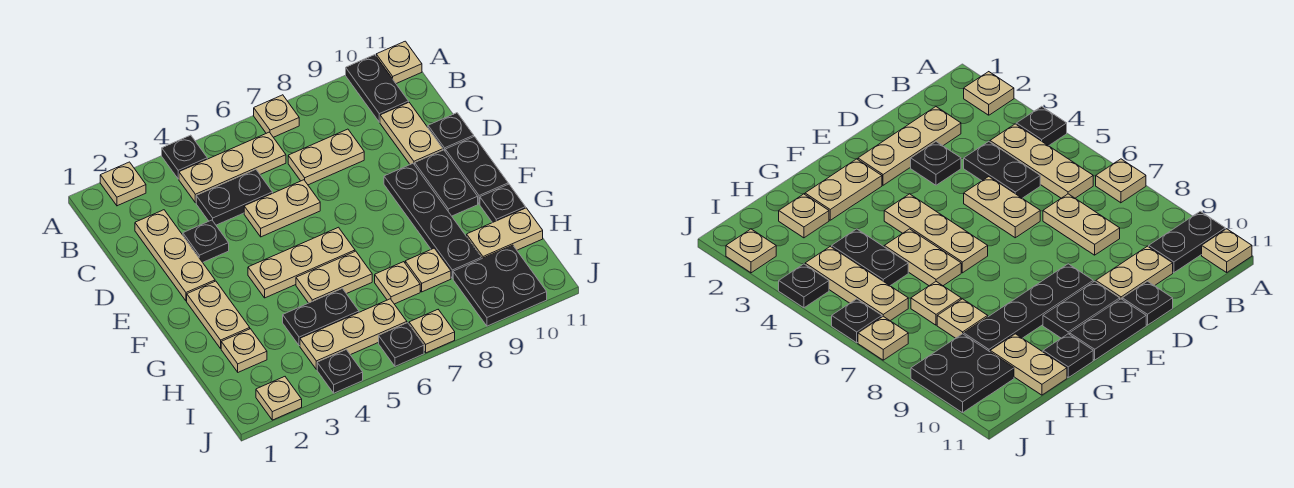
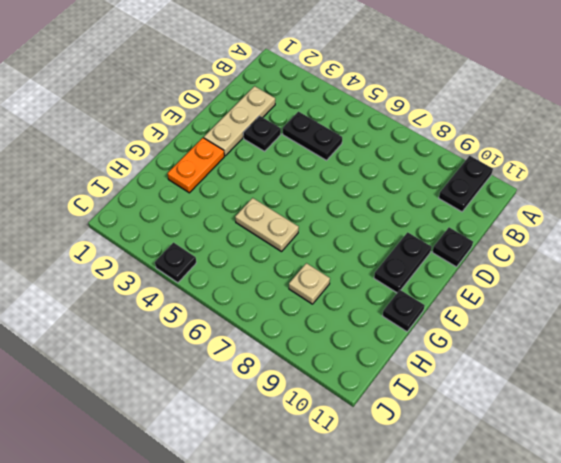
orange plate F2:G2 level 1 -> tan plate F2:G2 level 1
none -> tan plate A2 level 1
none -> black plate A4 level 1
none -> tan plate A7 level 1
none -> tan plate A11 level 1

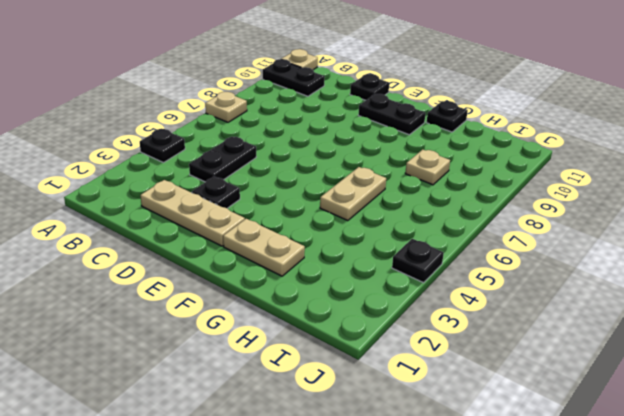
none -> tan plate A2 level 1
none -> tan plate B4:B6 level 1
none -> tan plate C7:C8 level 1
none -> tan plate C10:D10 level 1

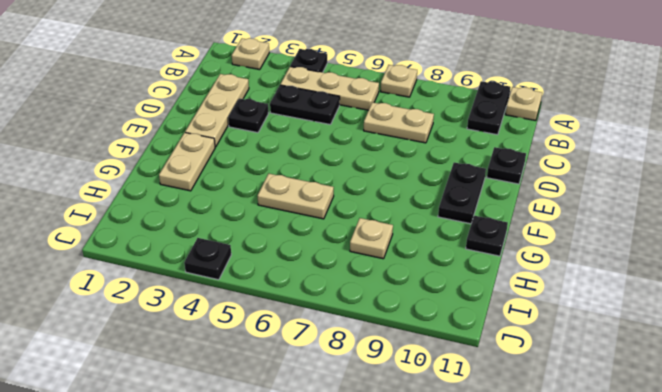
none -> tan plate C10:D10 level 1
none -> tan plate D5:D6 level 1
none -> black plate E9:H9 level 1
none -> black plate E11:F11 level 1

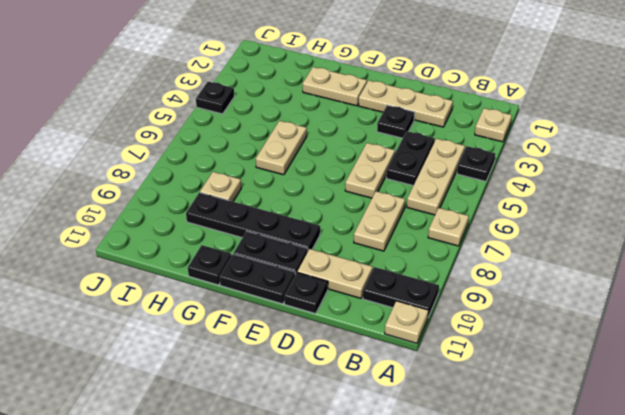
none -> tan plate F4:F6 level 1
none -> tan plate H2 level 1
none -> black plate H4:H5 level 1
none -> tan plate H7 level 1

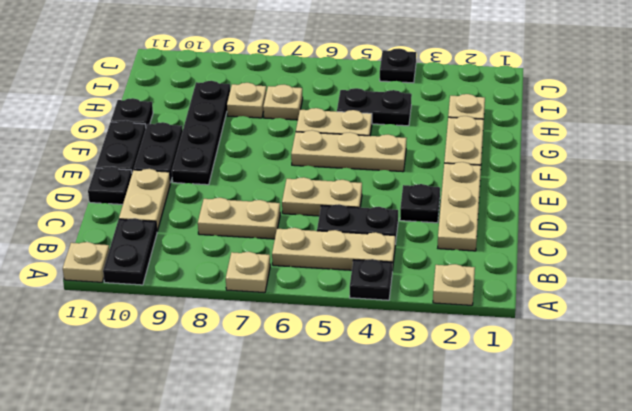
none -> tan plate H10:H11 level 1
none -> tan plate I4:I6 level 1
none -> black plate I9:J10 level 1
none -> tan plate J2 level 1

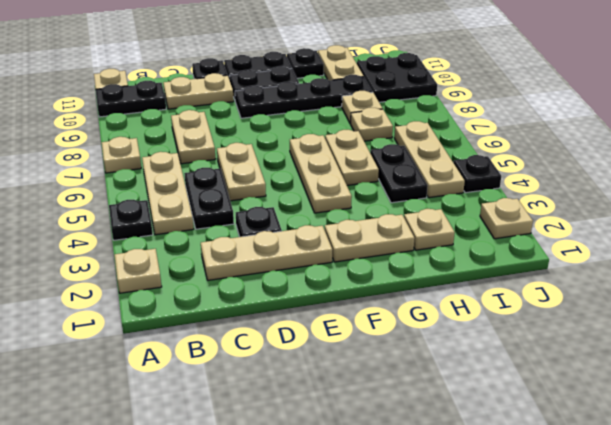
none -> black plate J6 level 1
none -> tan plate J7 level 1

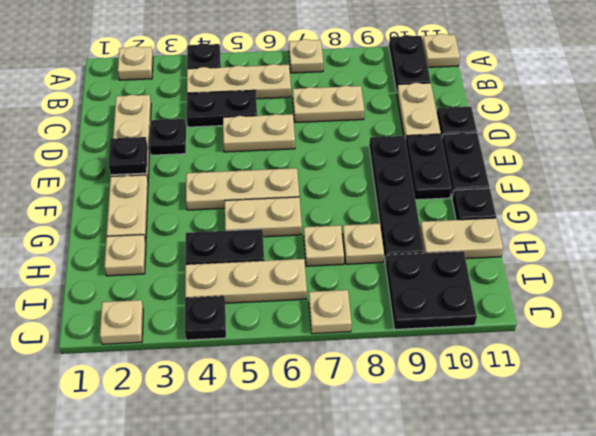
black plate E2 level 2 -> black plate J6 level 1

